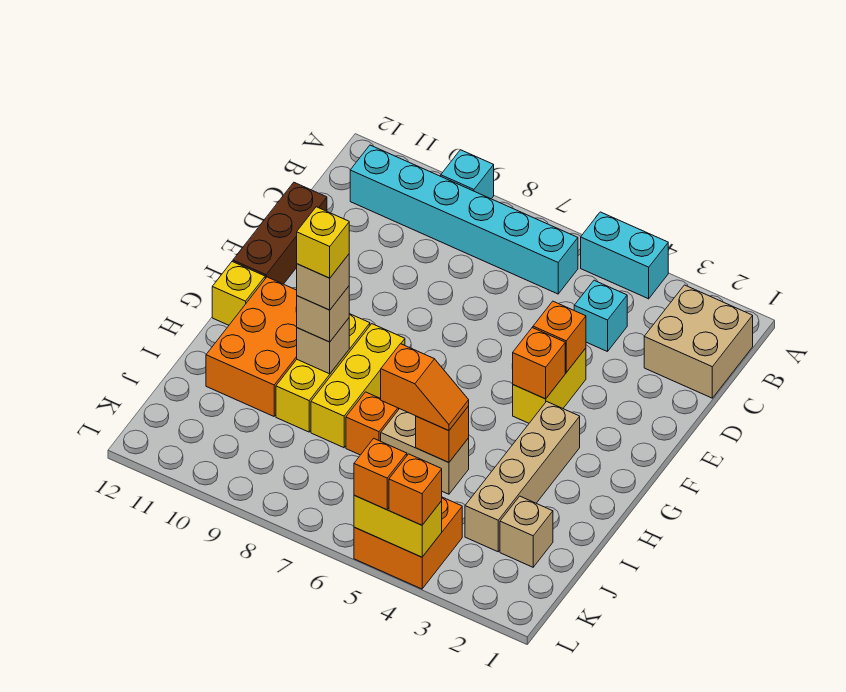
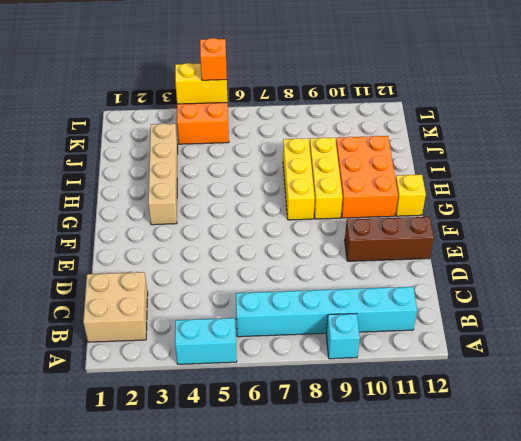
brown brick E10:E12 level 1 -> brown brick D12:F12 level 1
none -> cyan brick C4 level 1
none -> yellow brick E4:F4 level 1
none -> tan brick I5:I6 level 1

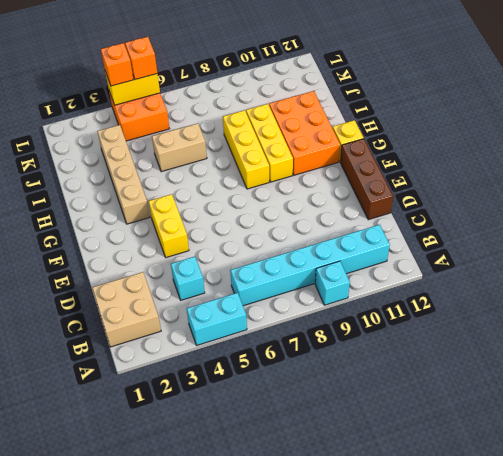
none -> orange brick I7 level 1
none -> tan brick J2 level 1
none -> orange brick E4 level 2

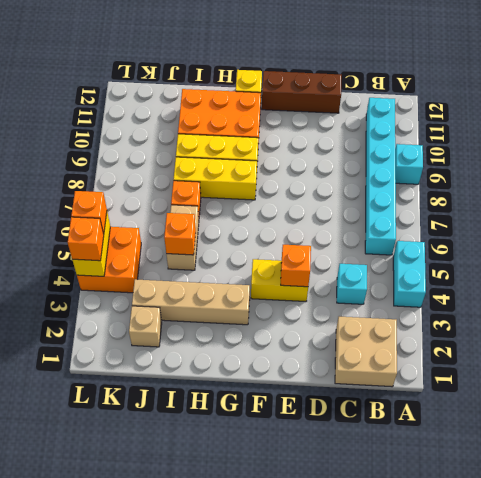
none -> orange brick F4 level 2
none -> tan brick H9 level 2
none -> tan brick H9 level 3

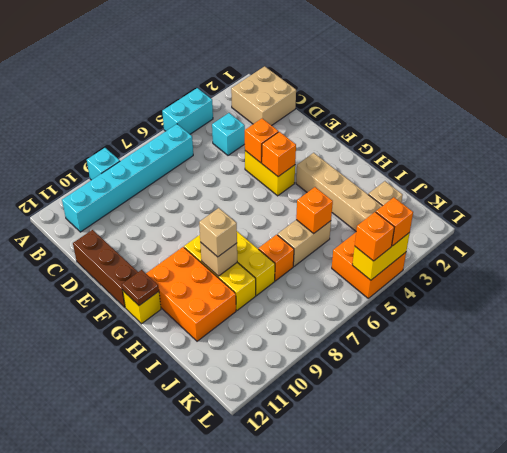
brown plate G12 level 2 -> none
none -> orange slope I5:I6 level 3 top 6
none -> tan brick H9 level 4
none -> yellow brick H9 level 5

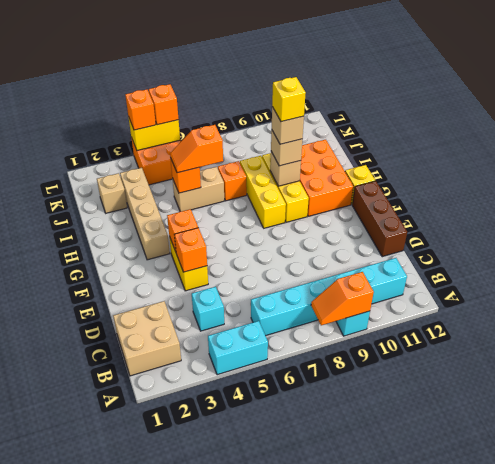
orange slope A8:A9 level 2 top 9 -> none

